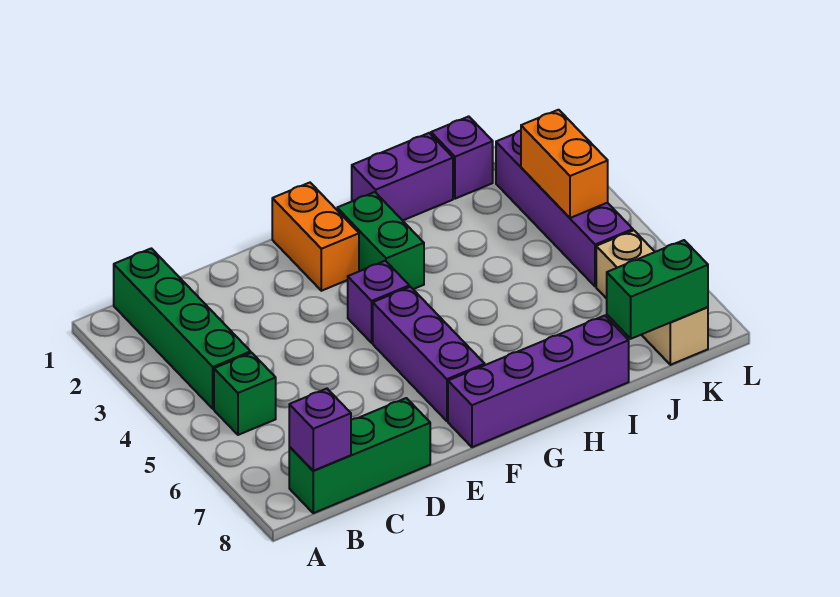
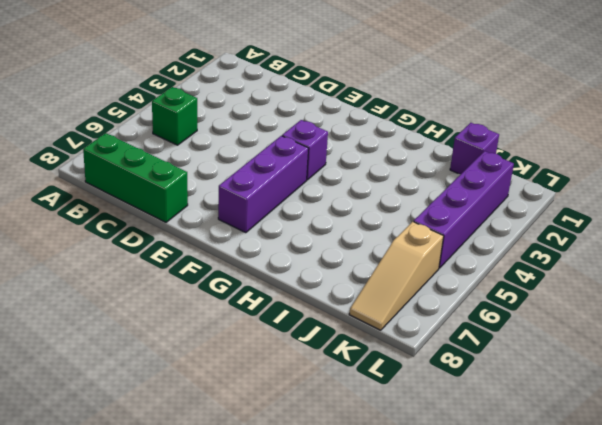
tan slope K6:K8 level 1 top 6 -> tan brick K6:K8 level 1
none -> green brick B1:B4 level 1
none -> orange brick F1:F2 level 1
none -> purple brick F8:I8 level 1

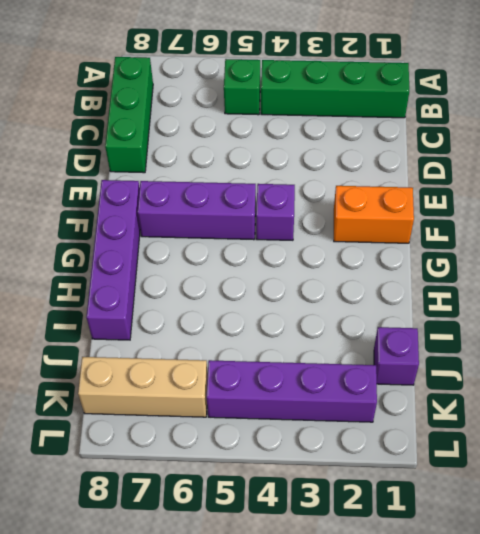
none -> green brick G2:G3 level 1
none -> purple brick H1:I1 level 1
none -> purple brick B8 level 2

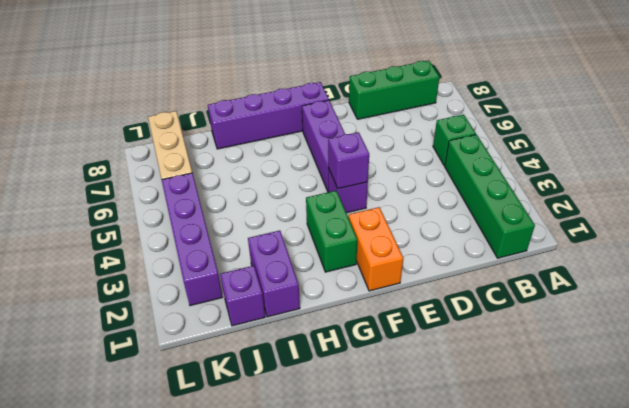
purple brick F4 level 2 -> purple brick B8 level 2
purple brick I1:I2 level 1 -> purple brick H1:I1 level 1
none -> green brick J8:K8 level 2
none -> orange brick K3:K4 level 2

